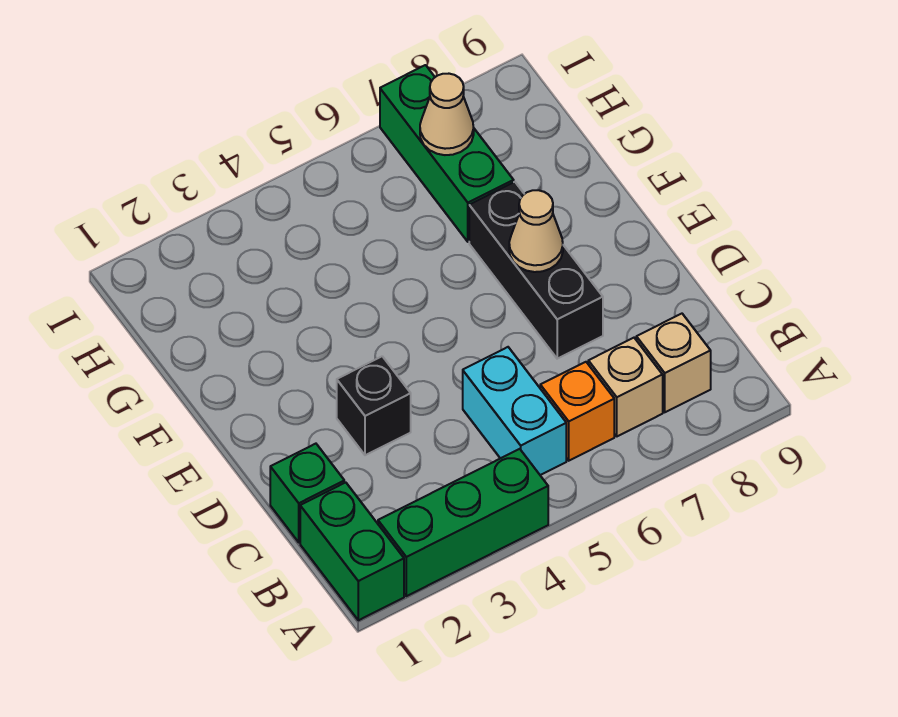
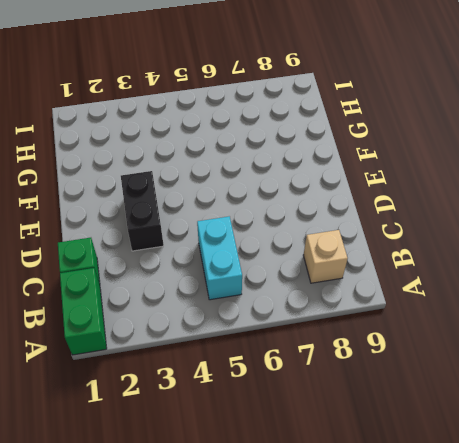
black brick D3:E3 level 1 -> black brick D3 level 1
none -> green brick A2:A4 level 1
none -> orange brick B6 level 1
none -> tan brick B7 level 1

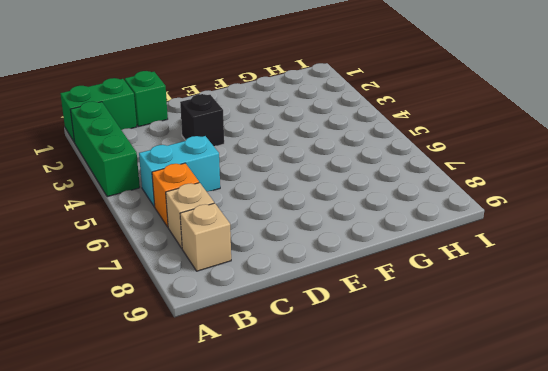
none -> black brick D7:F7 level 1
none -> green brick G7:I7 level 1
none -> tan cone E7 level 2

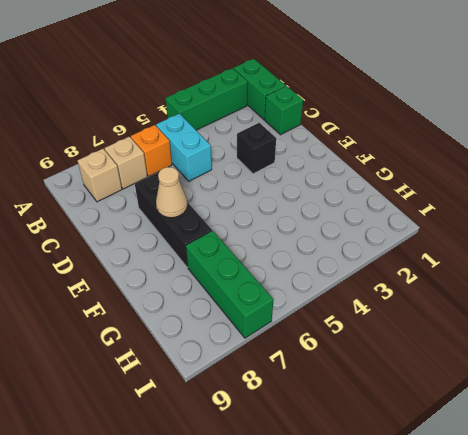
none -> tan cone H7 level 2

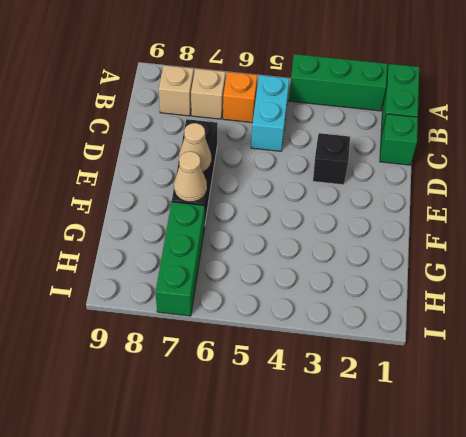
tan cone F7 level 2 -> tan cone H7 level 2

